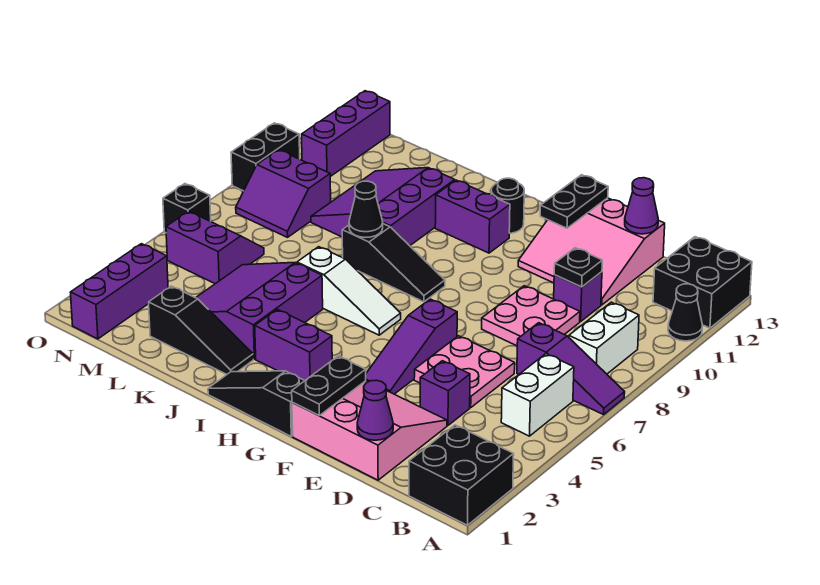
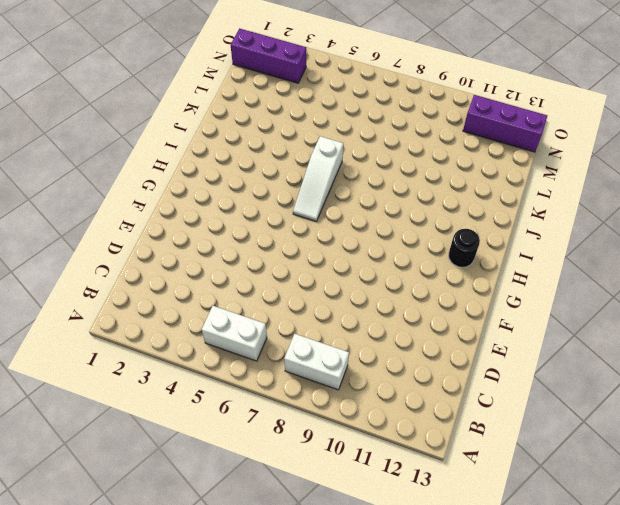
none -> black brick A1:B2 level 1
none -> purple slope A7:C7 level 1 top C
none -> black cone A11 level 1
none -> black brick A12:B13 level 1

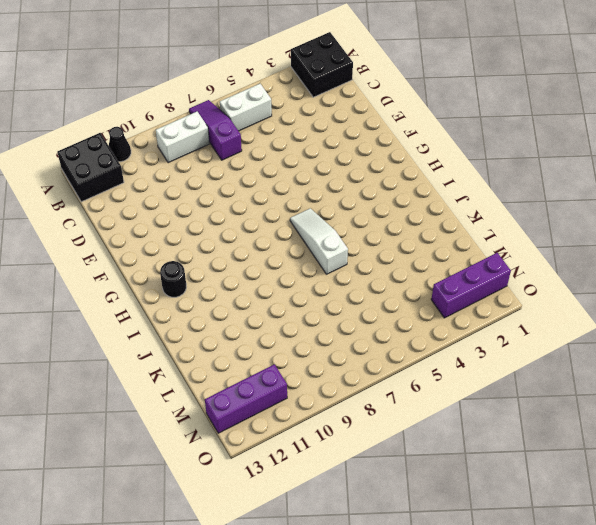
none -> pink slope D1:F3 level 1 top 1
none -> purple brick D4 level 1
none -> pink plate D5:E6 level 1
none -> pink plate D8:E9 level 1

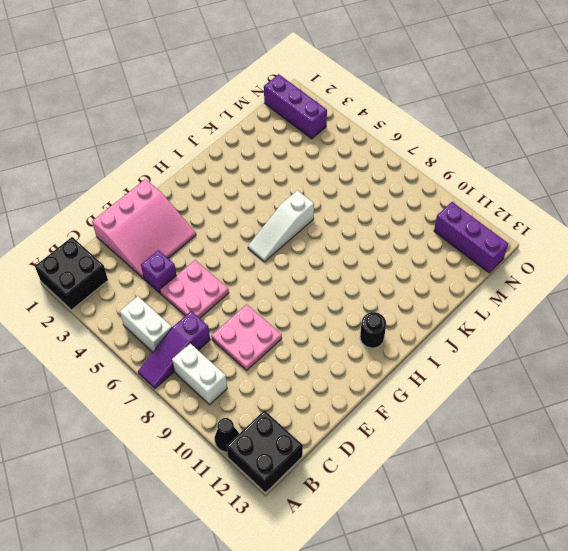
none -> purple brick D10 level 1
none -> pink slope D11:F13 level 1 top 13
none -> purple slope F4:F6 level 1 top 6
none -> black slope G1:I1 level 1 top G

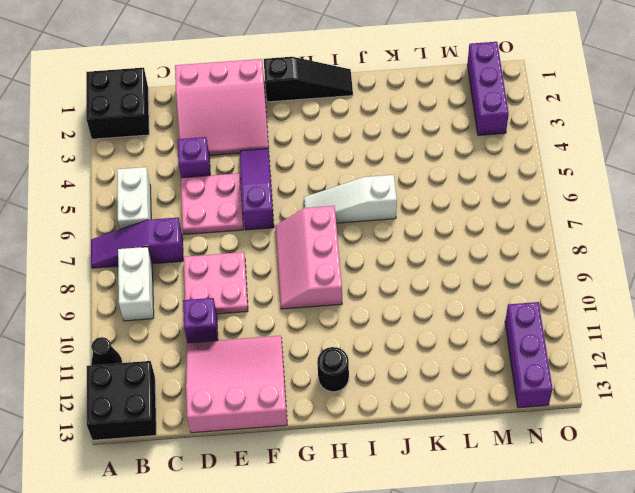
pink slope G7:H9 level 1 top H -> black slope H8:J8 level 1 top J
none -> purple brick H3:I3 level 1
none -> purple brick H11:I11 level 1
none -> black slope J2:L2 level 1 top L
none -> purple slope J3:L5 level 1 top J

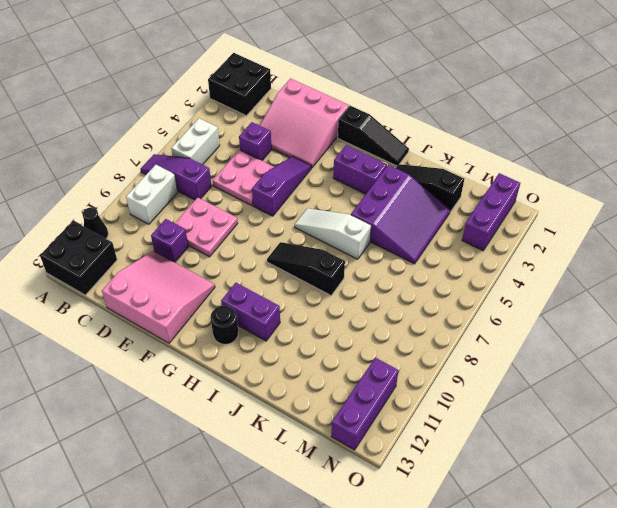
none -> purple slope J9:L11 level 1 top J
none -> purple slope M5:N6 level 1 top 5
none -> purple slope M8:N9 level 1 top 9
none -> black brick O6 level 1

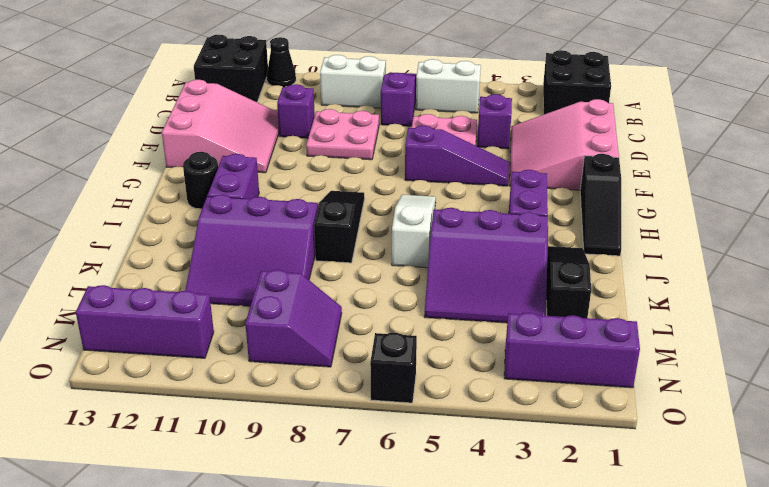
none -> purple slope M5:N6 level 1 top 5
none -> black brick O9:O10 level 1
none -> purple cone D1 level 2
none -> black plate D10 level 2

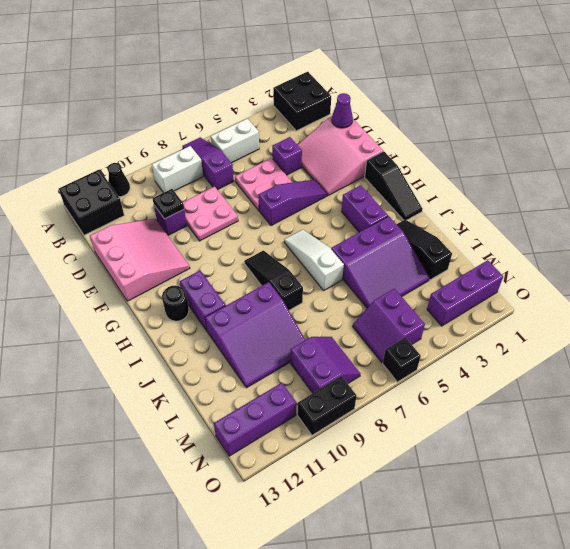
none -> purple cone D13 level 2
none -> black plate F1:F2 level 2
none -> black plate F12:F13 level 2
none -> black cone J8 level 2

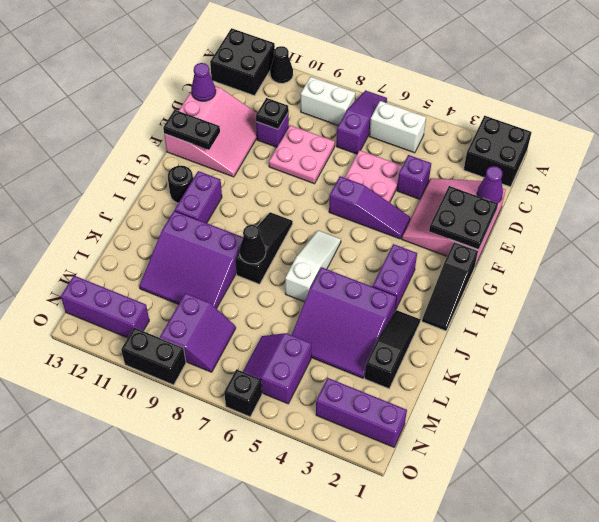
black plate E1:F2 level 2 -> black plate F1:F2 level 2

